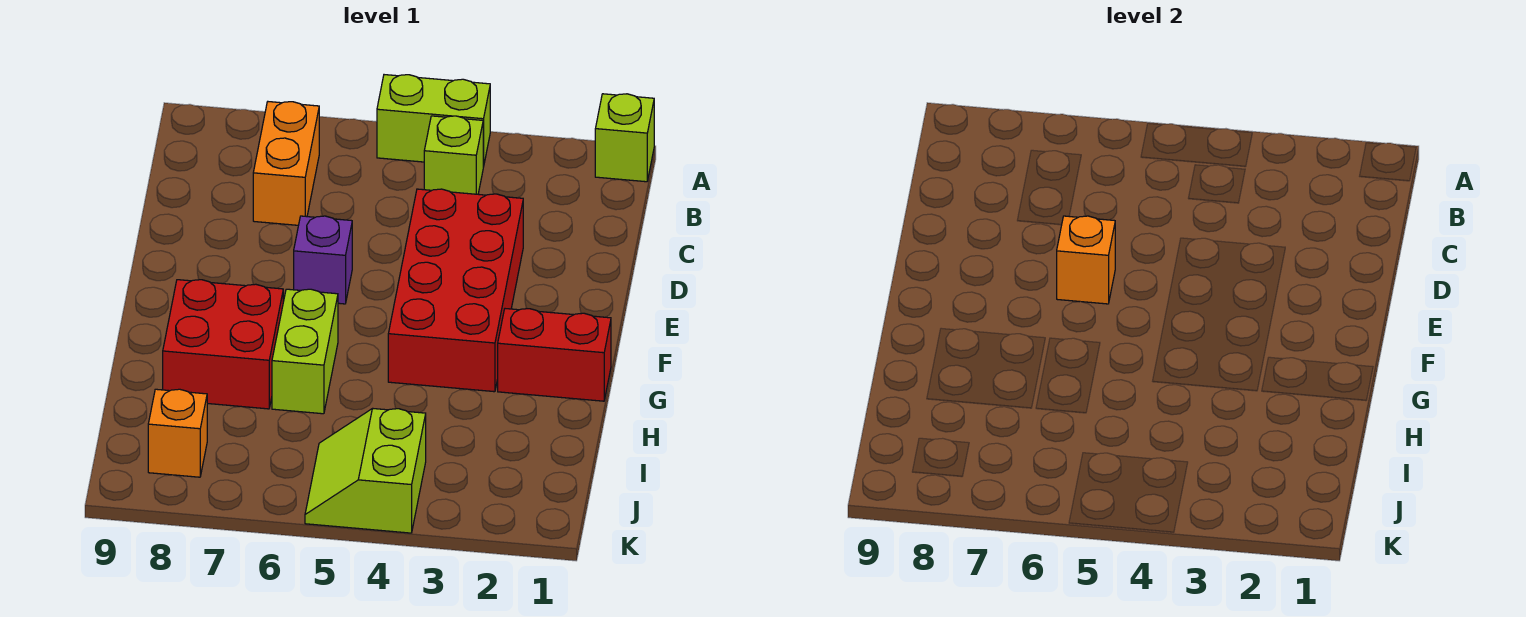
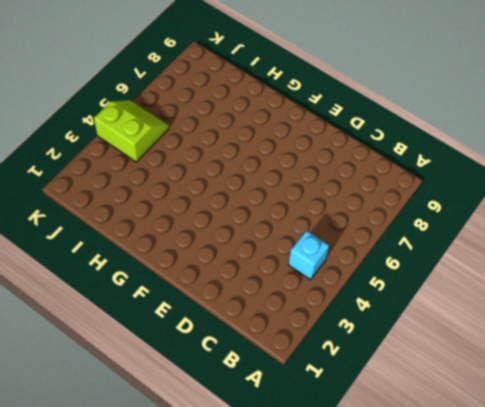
cyan brick B4 level 1 -> lime brick B4 level 1
none -> lime brick A1 level 1
none -> lime brick A4:A5 level 1
none -> orange brick B7:C7 level 1

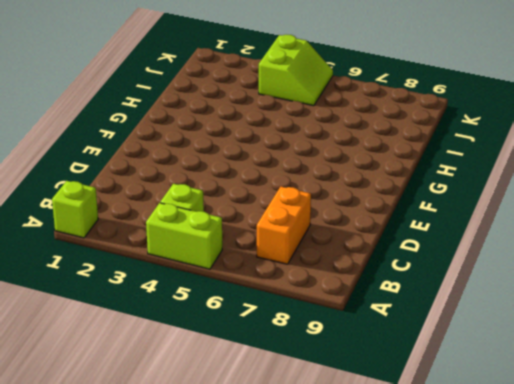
none -> red brick D3:G4 level 1
none -> purple brick E6 level 1
none -> red brick G1:G2 level 1

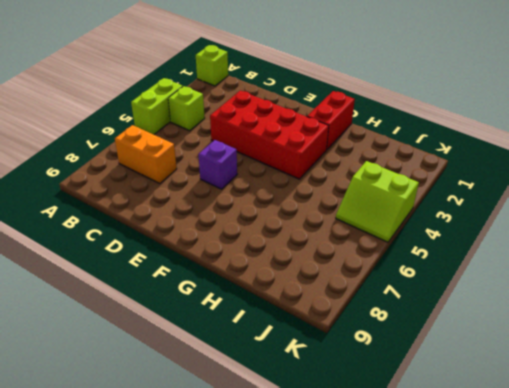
none -> lime brick G6:H6 level 1
none -> red brick G7:H8 level 1
none -> orange brick J8 level 1

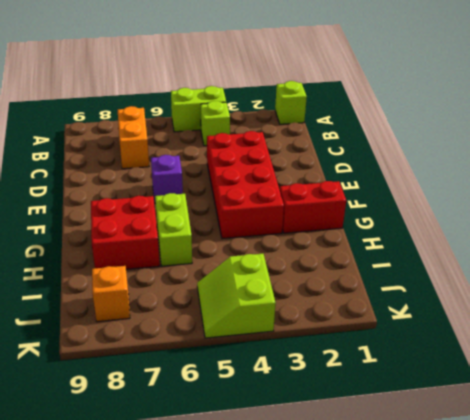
none -> orange brick E6 level 2

